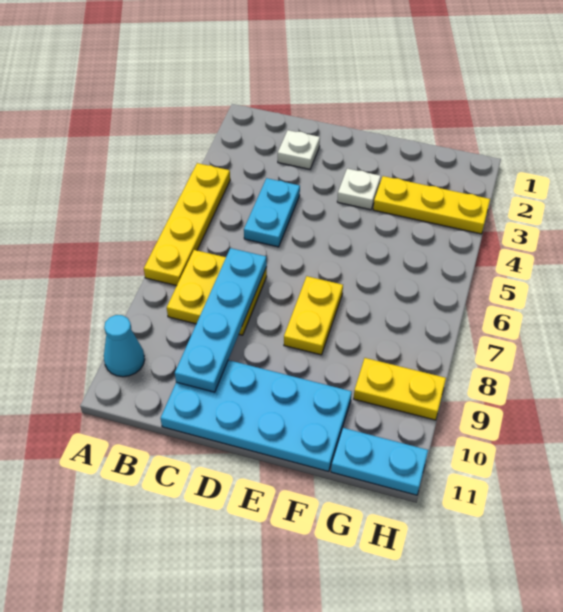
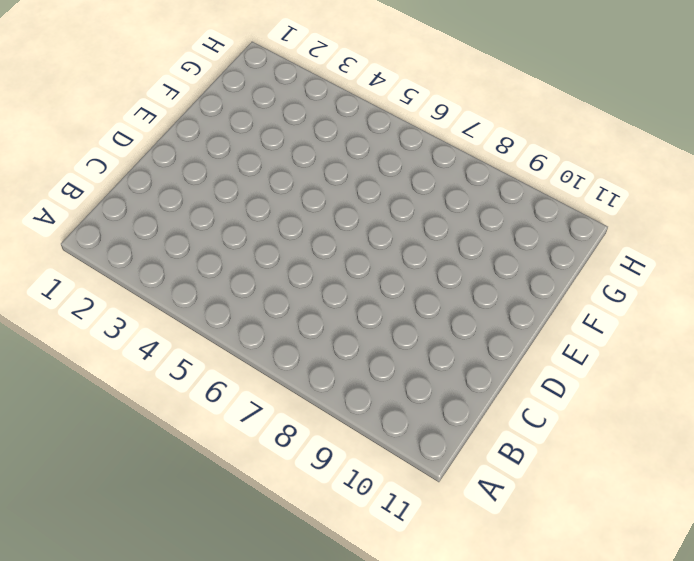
none -> yellow plate A4:A7 level 1
none -> cyan cone A10 level 1
none -> yellow plate B7:C8 level 1

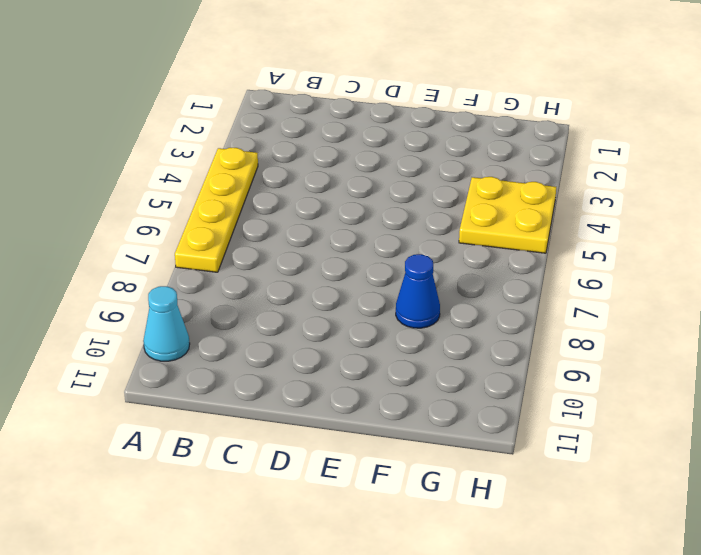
blue cone F8 level 1 -> none
yellow plate G4:H5 level 1 -> yellow plate B7:C8 level 1
none -> white plate C2 level 1
none -> cyan plate C4:C5 level 1
none -> cyan plate C10:F11 level 1

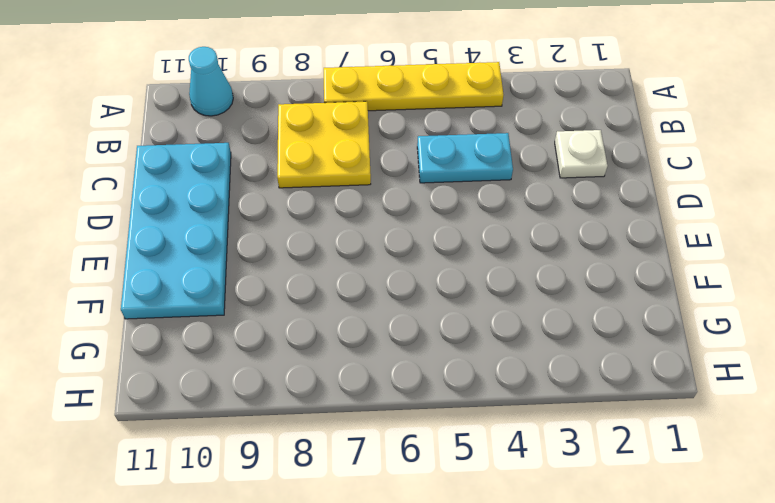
none -> white plate E3 level 1
none -> yellow plate E7:E8 level 1
none -> yellow plate F3:H3 level 1

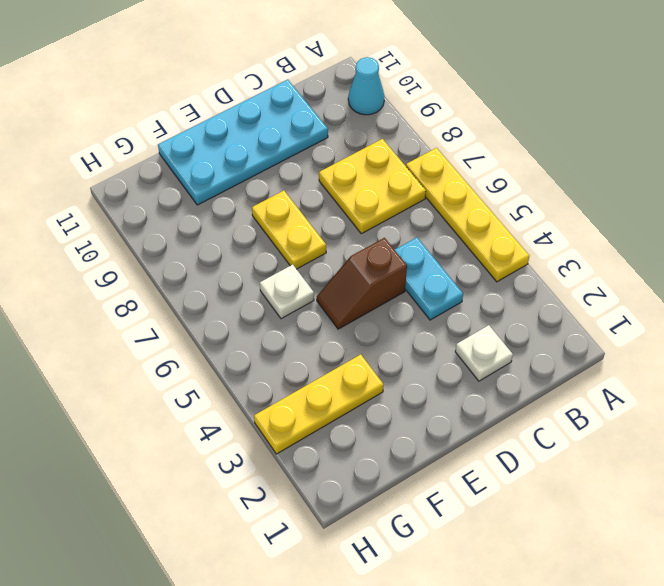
brown slope D5:E5 level 1 top D -> none
white plate F6 level 1 -> white plate E3 level 1
none -> yellow plate G9:H9 level 1
none -> cyan plate G11:H11 level 1
none -> cyan plate C7:C10 level 2

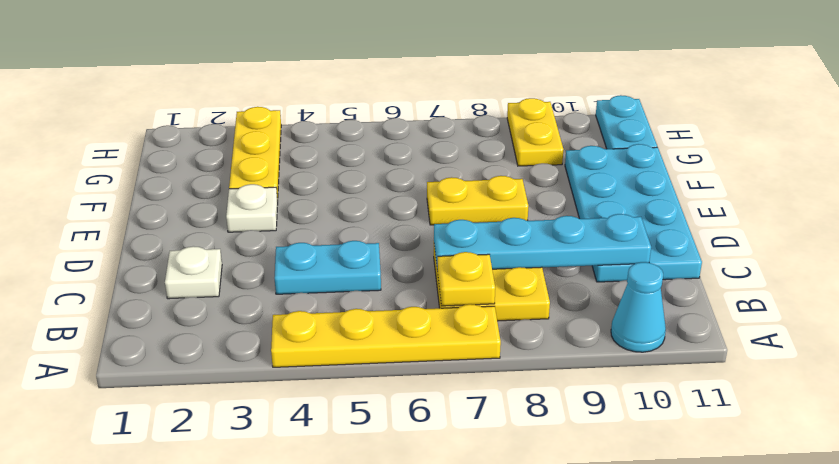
yellow plate B7 level 2 -> none

